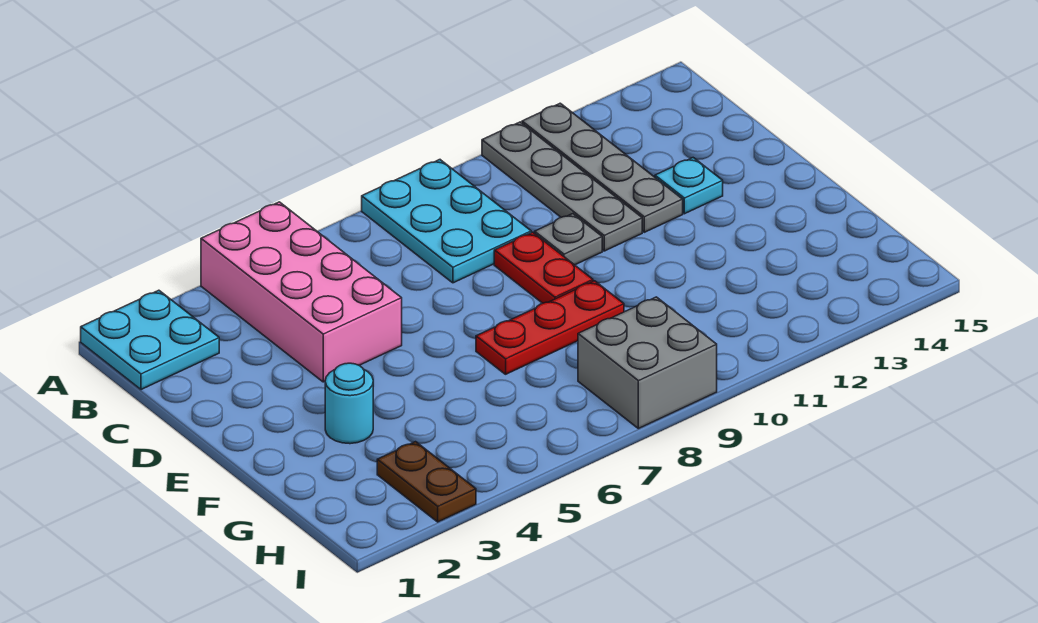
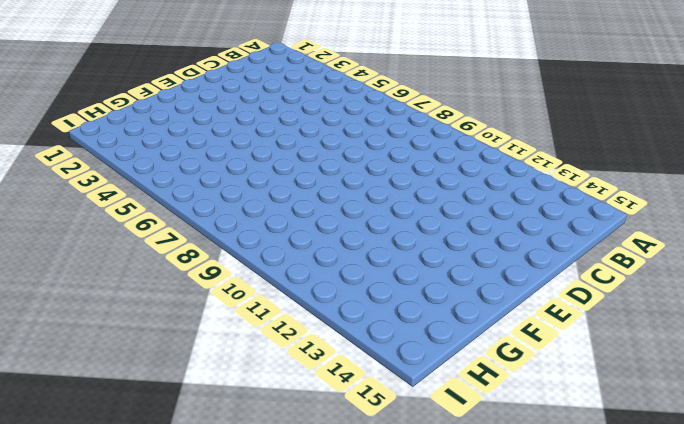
none -> cyan plate A1:B2 level 1
none -> pink brick A4:D5 level 1
none -> cyan plate A8:C9 level 1

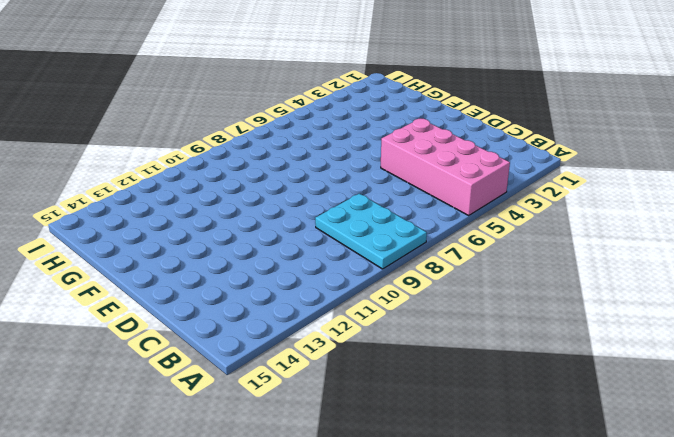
none -> cyan plate A1:B2 level 1
none -> grey plate A11:D11 level 1
none -> grey plate A12:D12 level 1

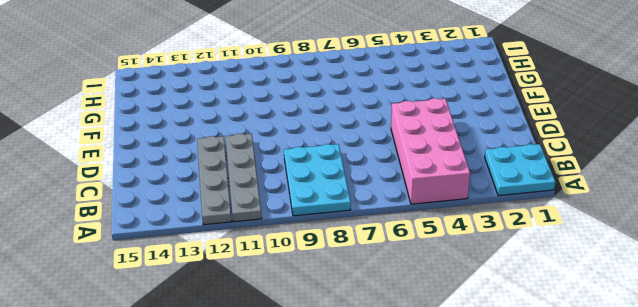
none -> red plate D9:E9 level 1
none -> grey plate D10 level 1
none -> cyan plate D13 level 1

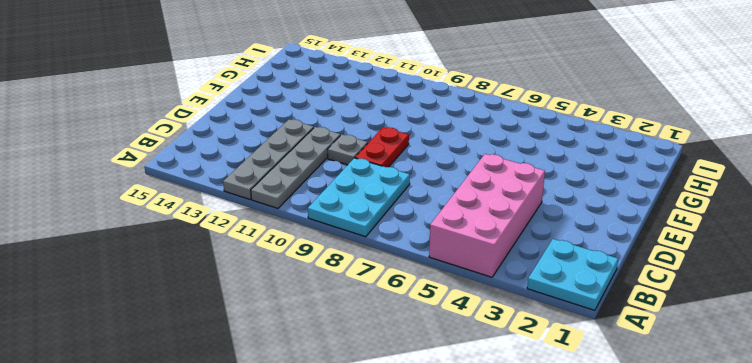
none -> cyan plate D13 level 1
none -> cyan round brick F3 level 1
none -> red plate F7:F9 level 1

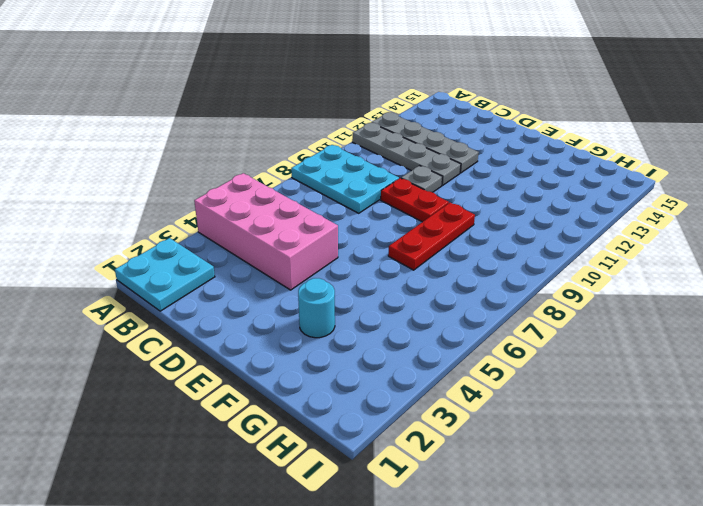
none -> cyan plate D13 level 1
none -> brown plate H3:I3 level 1
none -> grey brick H8:I9 level 1

